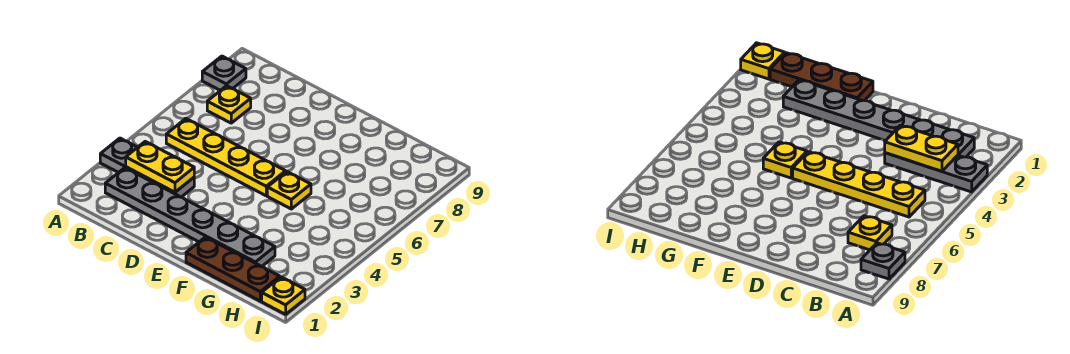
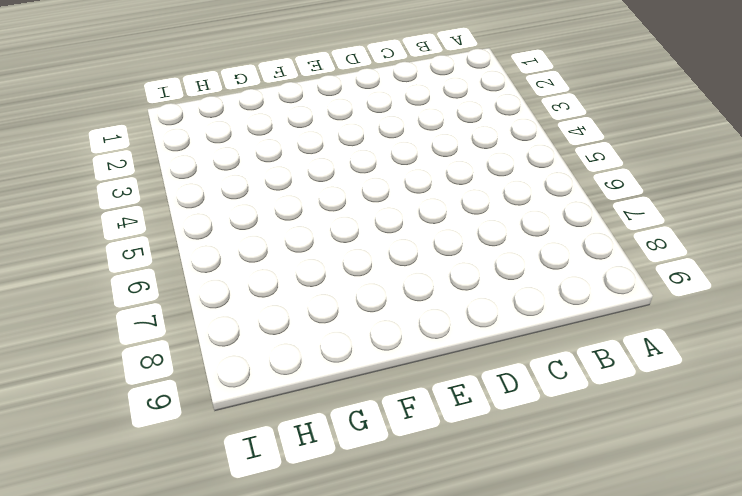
none -> grey plate A3:C3 level 1
none -> grey plate A8 level 1

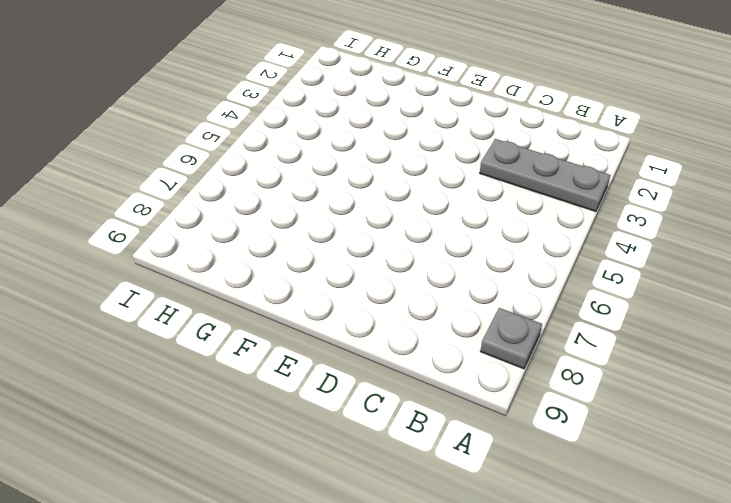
none -> grey plate B2:G2 level 1
none -> yellow plate B5:E5 level 1

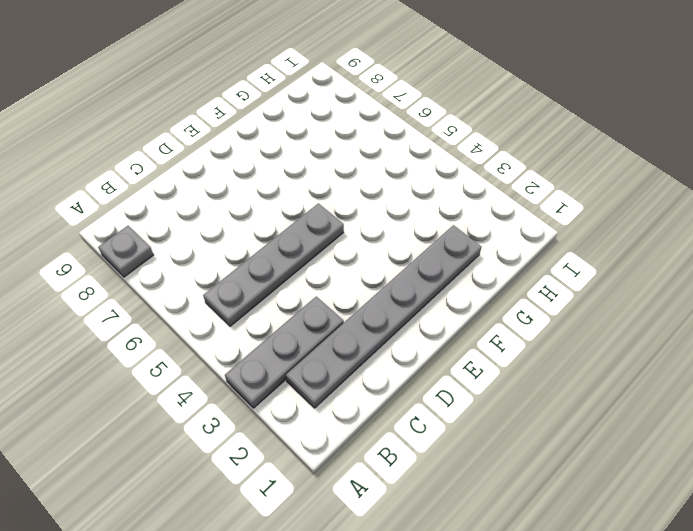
grey plate B5:E5 level 1 -> yellow plate B5:E5 level 1
none -> yellow plate B7 level 1
none -> brown plate F1:H1 level 1

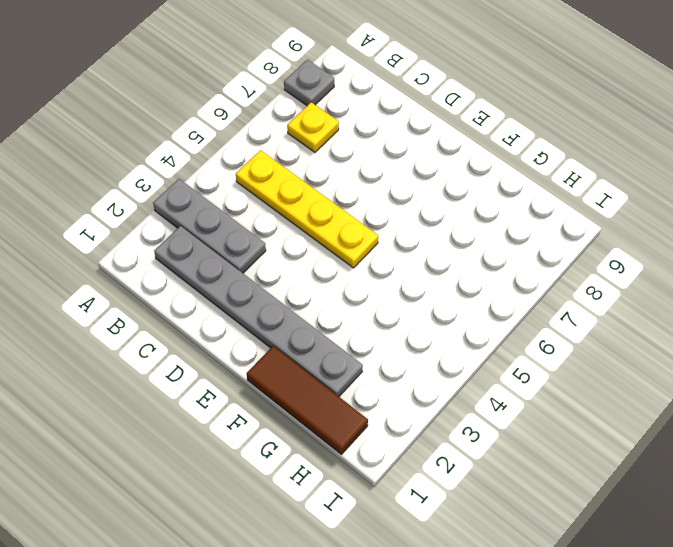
brown tile F1:H1 level 1 -> brown plate F1:H1 level 1
none -> yellow plate F5 level 1
none -> yellow plate I1 level 1

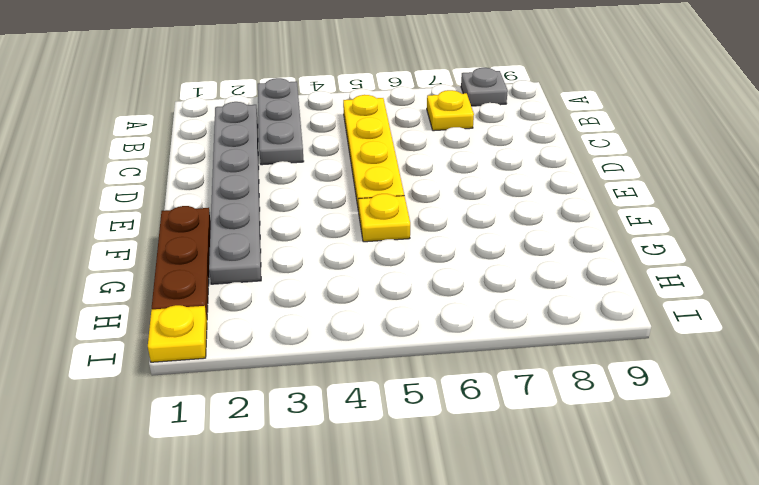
none -> yellow plate B3:C3 level 2

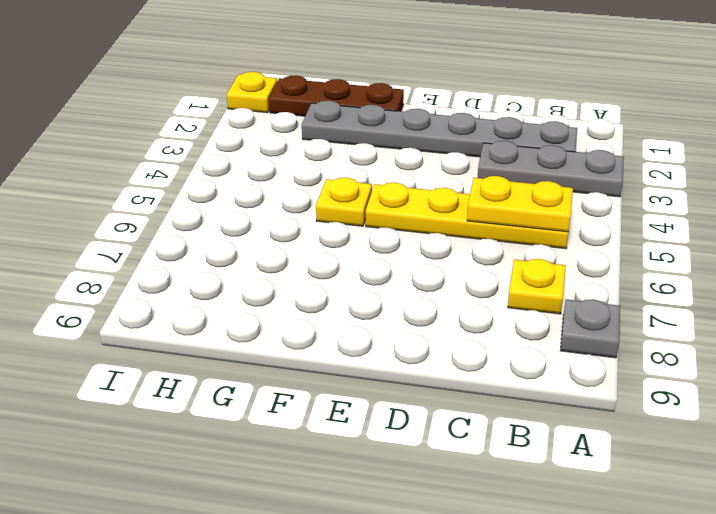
yellow plate B5:C5 level 2 -> yellow plate B3:C3 level 2

